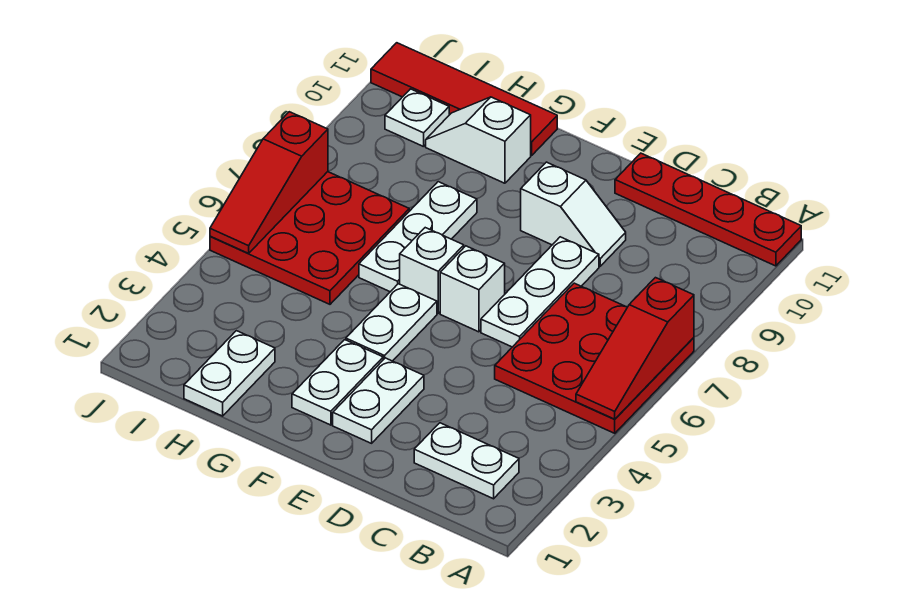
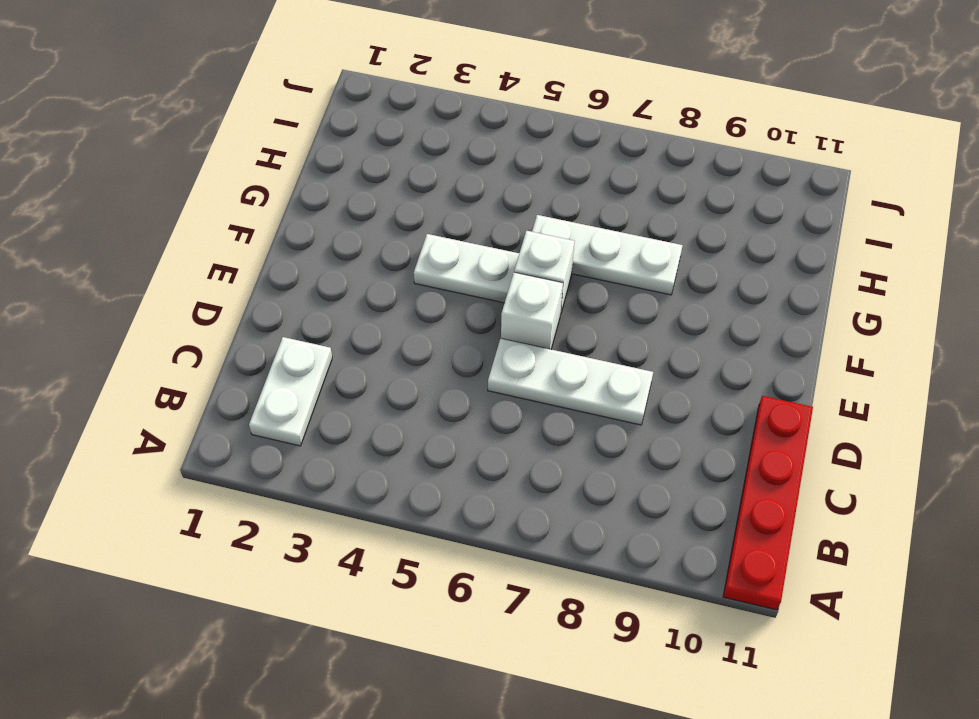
none -> red plate A5:C7 level 1
none -> white slope D9:E9 level 1 top E
none -> white plate E2:E3 level 1

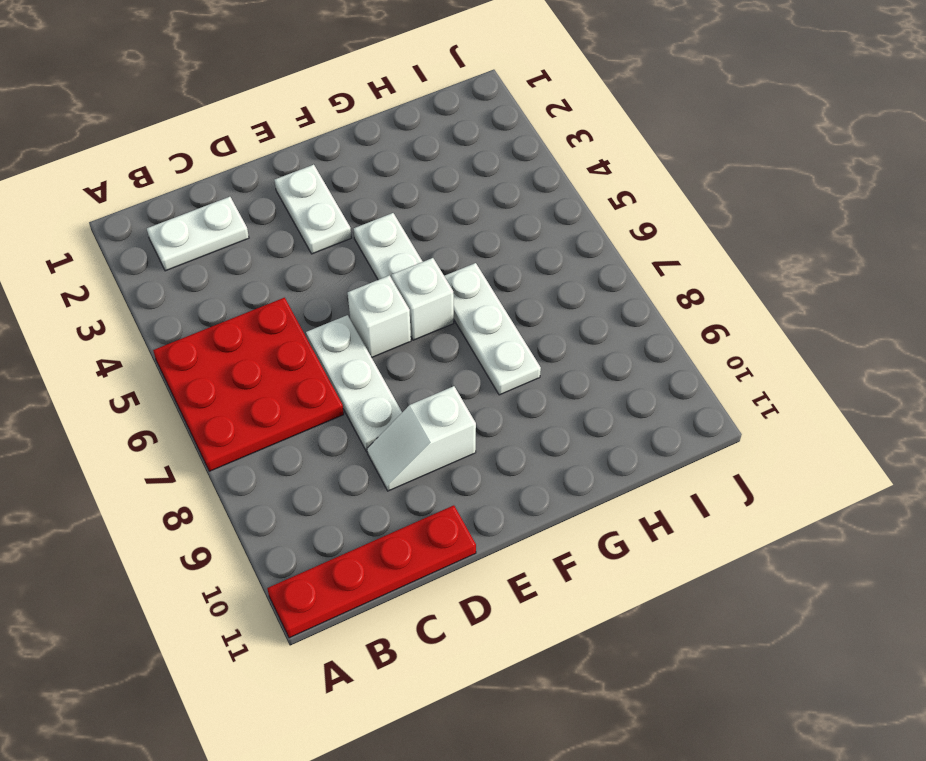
none -> white plate F2:F3 level 1
none -> white slope G10:H10 level 1 top G
none -> red tile G11:J11 level 1

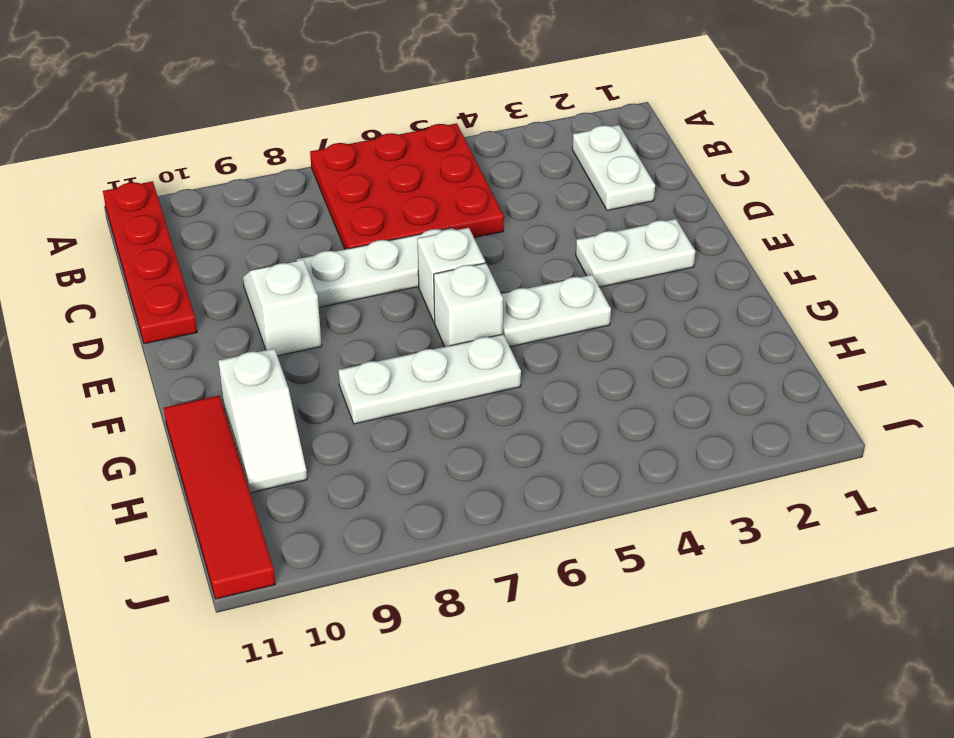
none -> white plate F2:F3 level 1
none -> white plate H1:H2 level 1
none -> red plate H5:J7 level 1

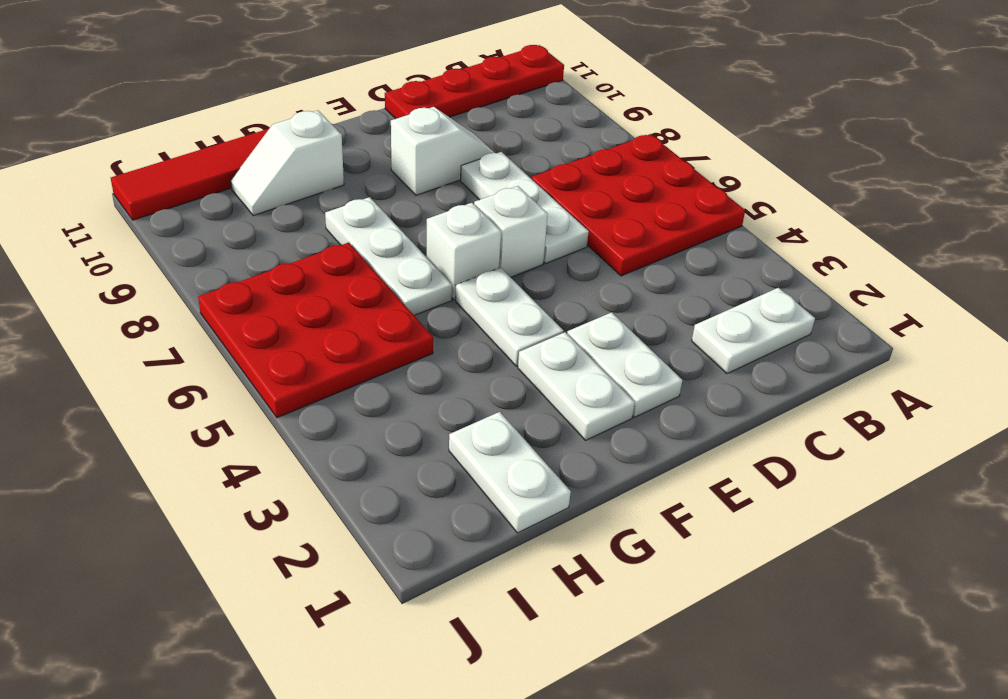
none -> white plate I10 level 1
none -> red slope A5:A7 level 2 top 7
none -> red slope J5:J7 level 2 top 7

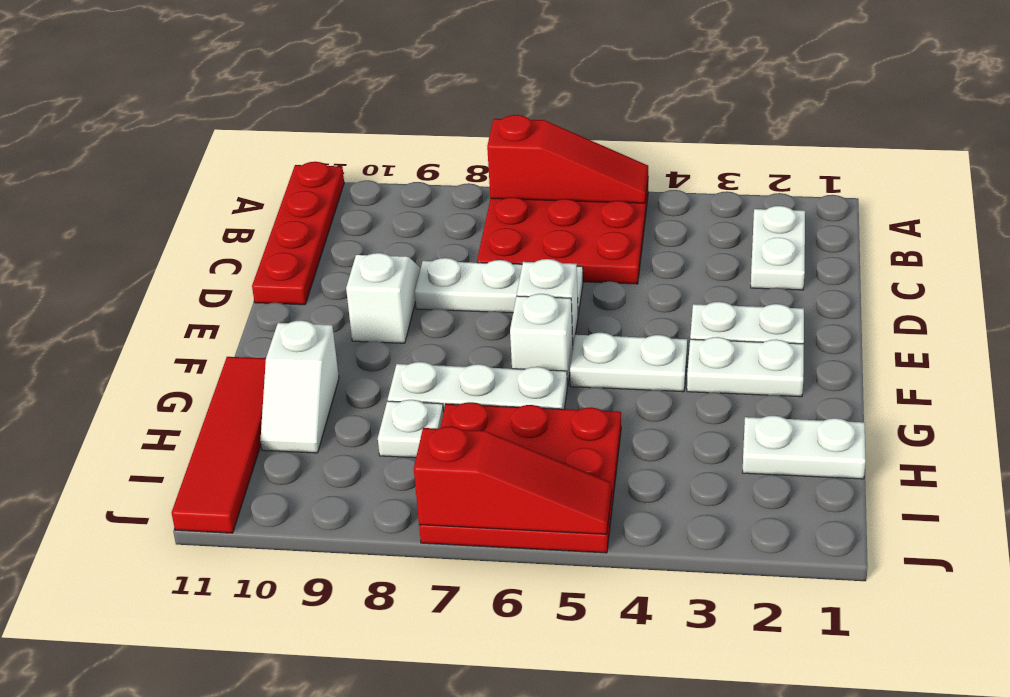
white plate H8 level 1 -> white plate I10 level 1

